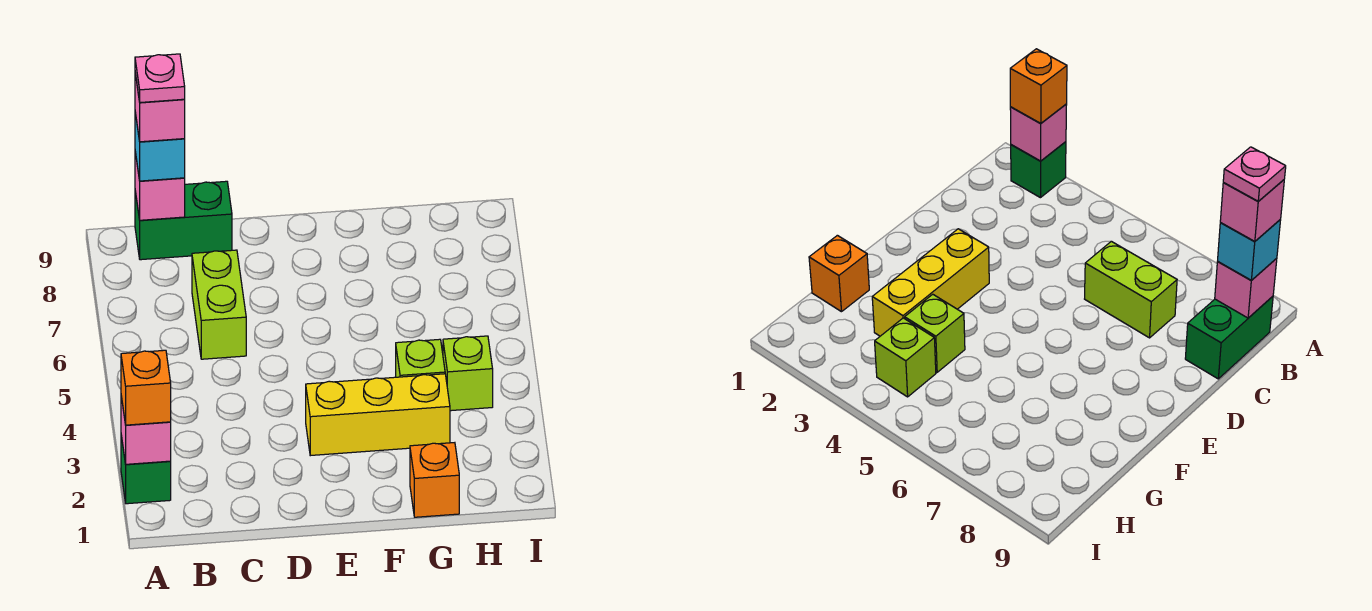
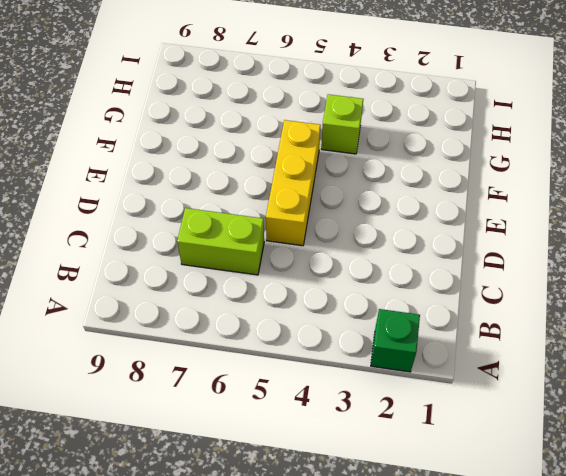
yellow brick D5:F5 level 1 -> yellow brick E3:G3 level 1
none -> green brick B9:C9 level 1
none -> orange brick G1 level 1
none -> lime brick H4 level 1

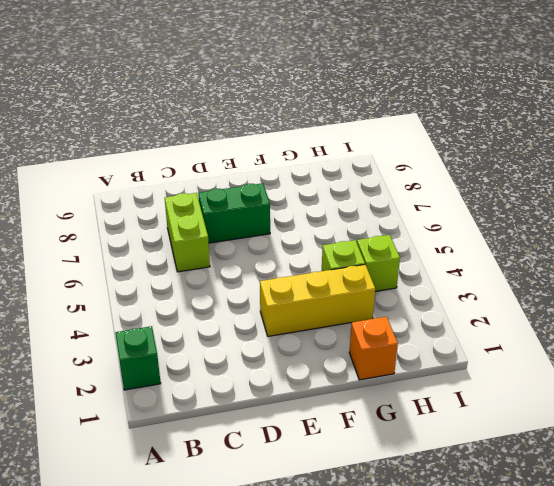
green brick D7:E7 level 1 -> green brick B9:C9 level 1
none -> pink brick A2 level 2
none -> pink brick B9 level 2
none -> orange brick A2 level 3

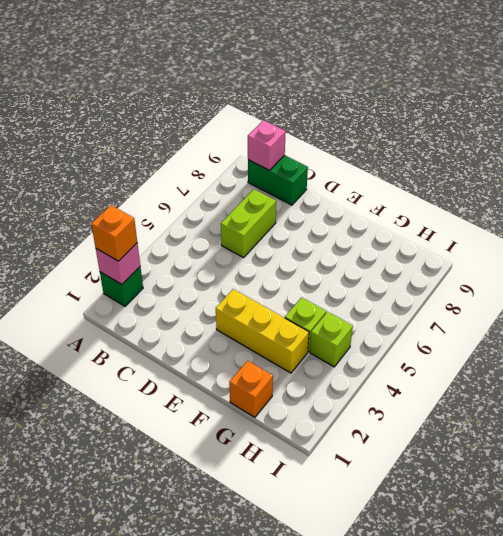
none -> cyan brick B9 level 3
none -> pink brick B9 level 4
none -> pink plate B9 level 5

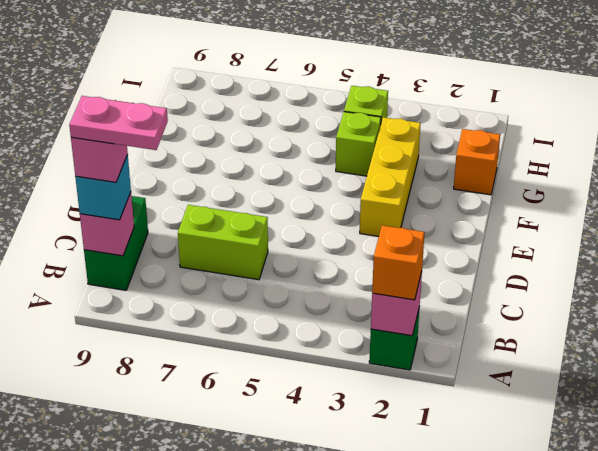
pink plate B8:B9 level 5 -> pink plate B9 level 5

